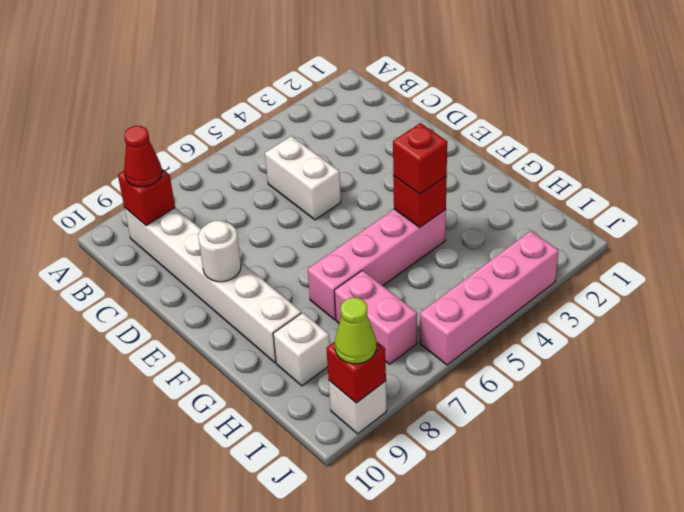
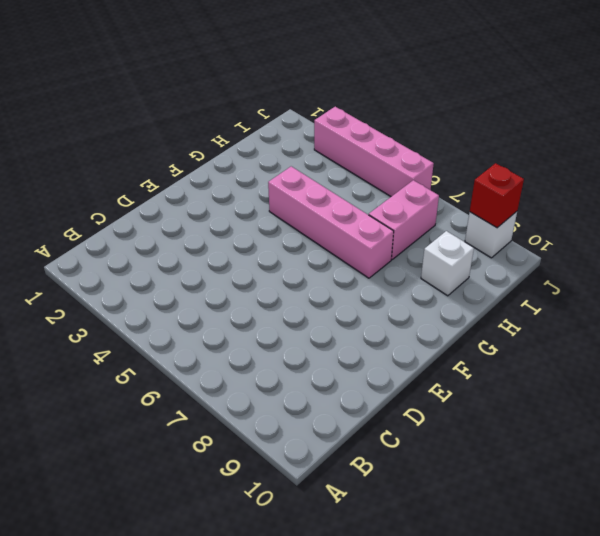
none -> white brick B9:G9 level 1
none -> white brick C5:D5 level 1
none -> red brick B9 level 2

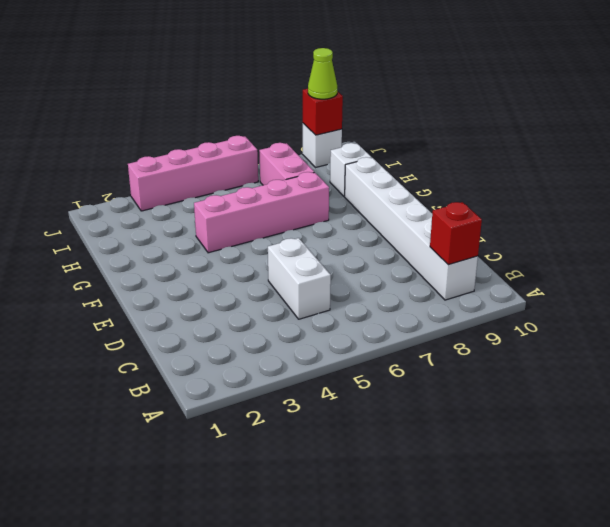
none -> white round brick E9 level 2
none -> red brick G4 level 2
none -> red cone B9 level 3

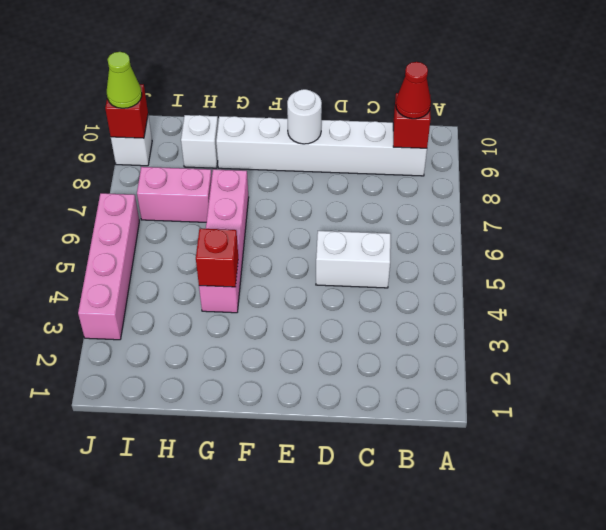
none -> red brick G4 level 3

